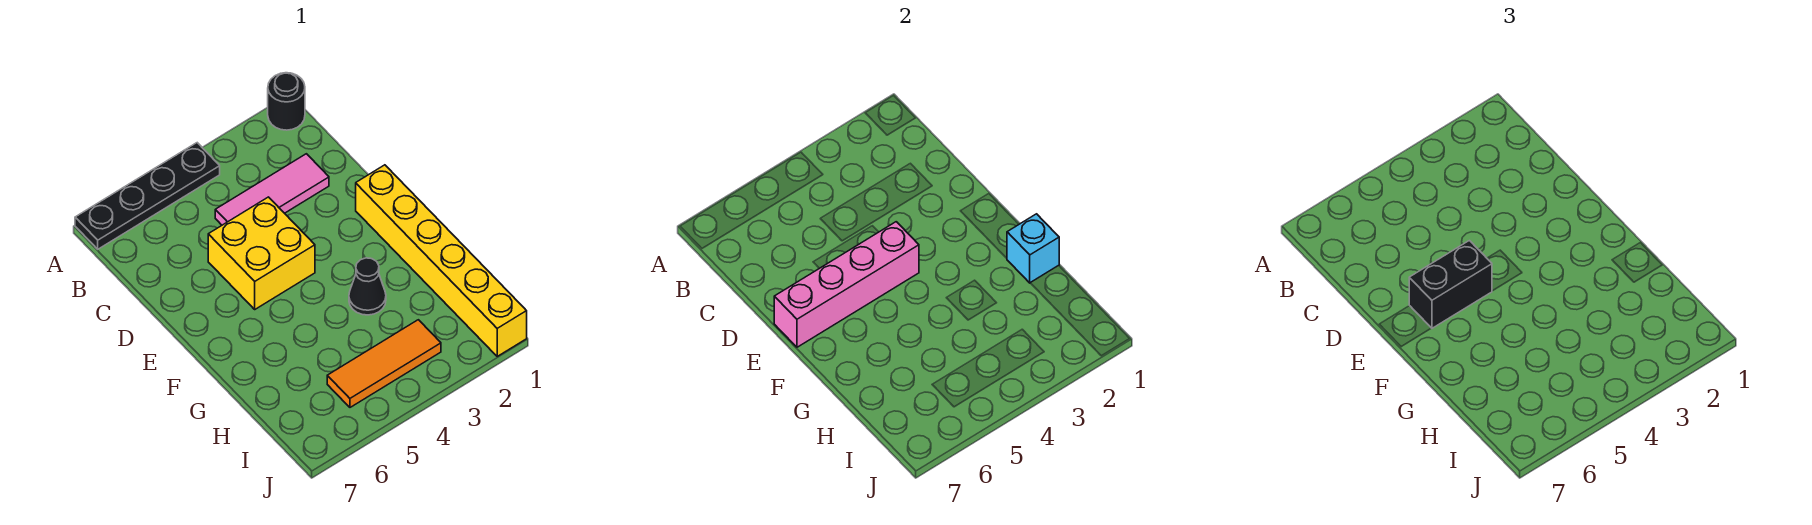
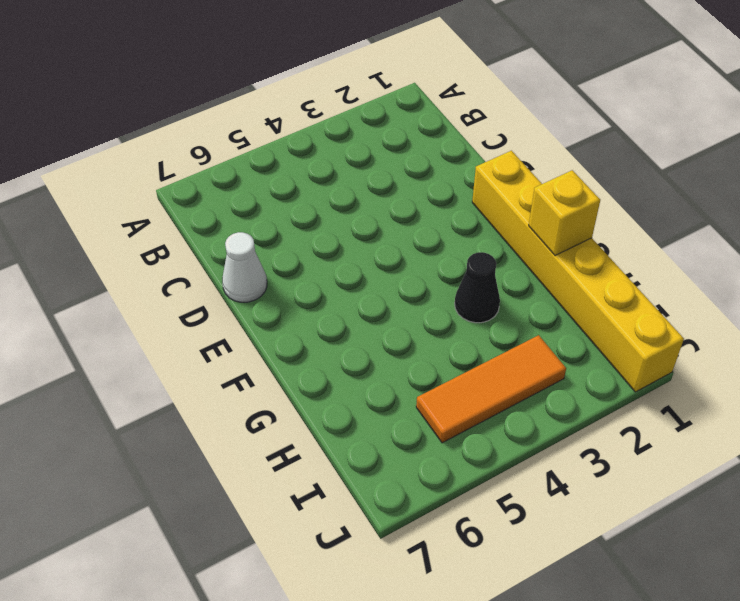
white cone D7 level 1 -> none
yellow brick G1 level 2 -> cyan brick G1 level 2
none -> black round brick A1 level 1
none -> black plate A4:A7 level 1

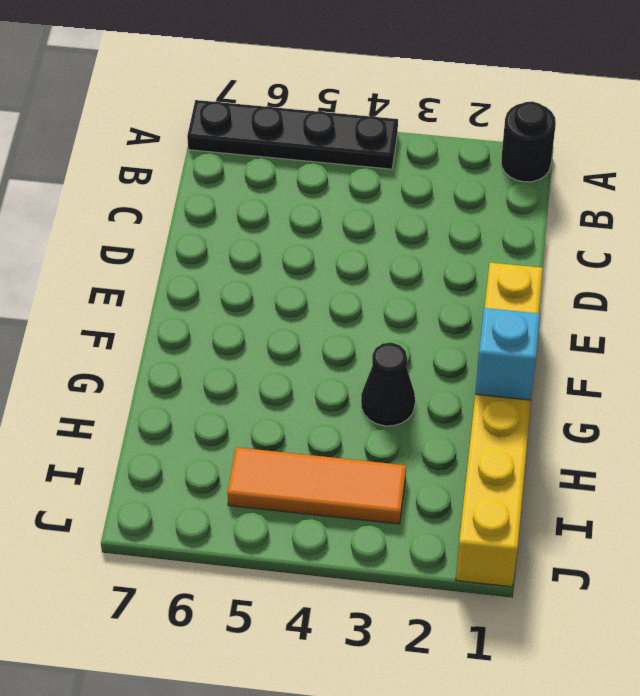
none -> pink tile C2:C4 level 1
none -> yellow brick D4:E5 level 1

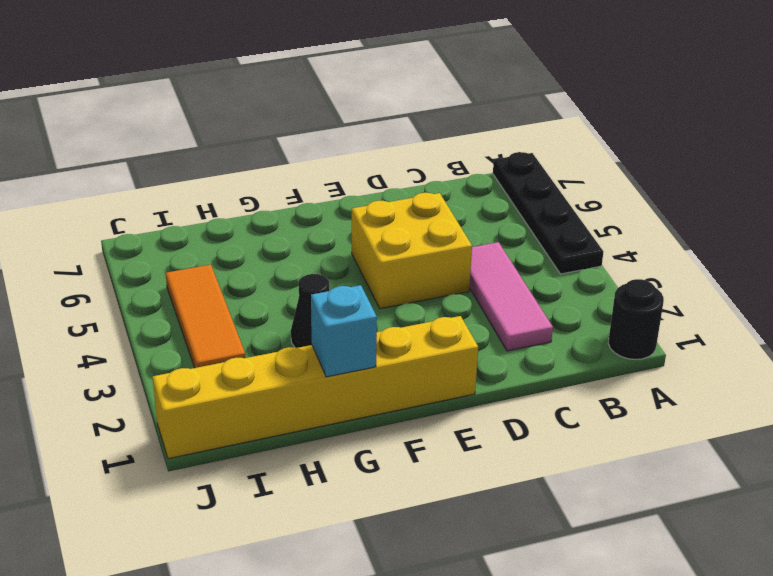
none -> pink brick E4:E7 level 2
none -> black brick E5:E6 level 3

